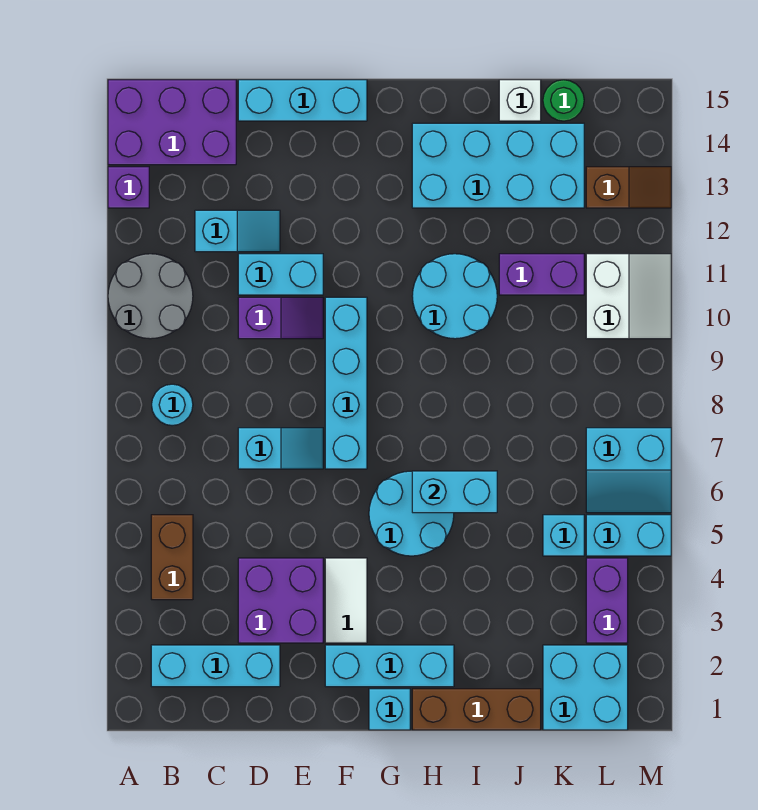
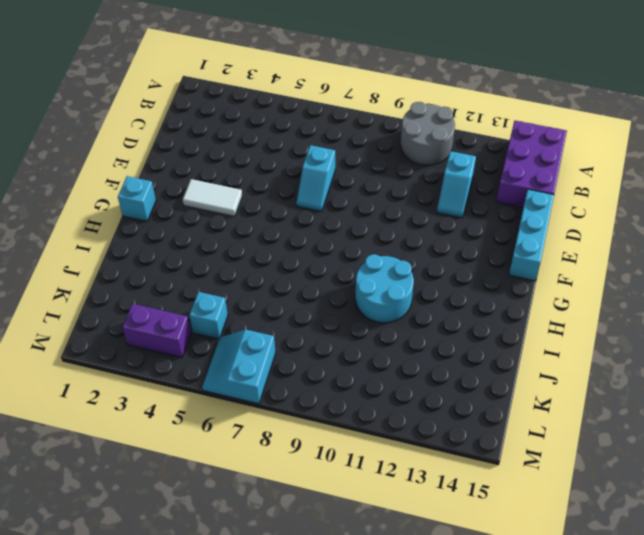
none -> purple brick A13 level 1
none -> cyan brick B2:D2 level 1
none -> brown brick B4:B5 level 1
none -> cyan round brick B8 level 1

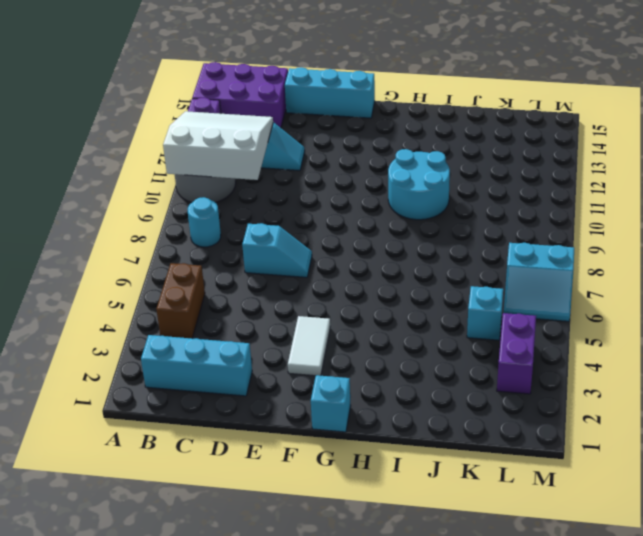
white slope A10:C12 level 2 top 10 -> none
none -> purple brick D3:E4 level 1
none -> purple slope D10:E10 level 1 top D
none -> cyan brick D11:E11 level 1
none -> cyan brick F2:H2 level 1

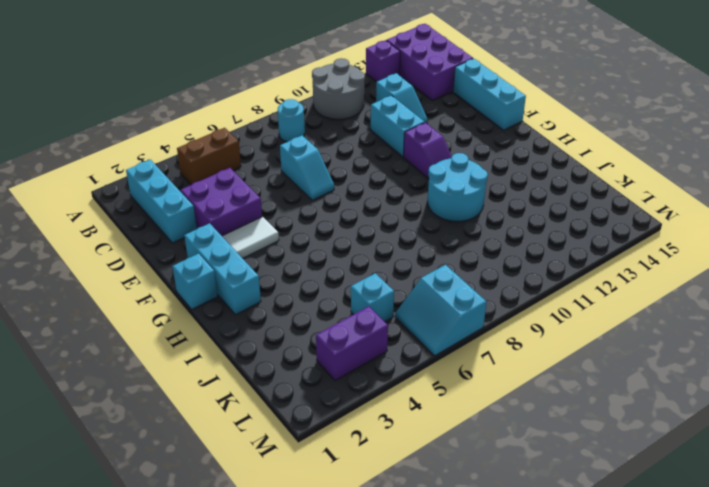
purple slope F11:G11 level 1 top F -> purple slope D10:E10 level 1 top D
none -> cyan brick F7:F10 level 1
none -> cyan round brick G5:H6 level 1
none -> brown brick H1:J1 level 1
none -> cyan brick H13:K14 level 1

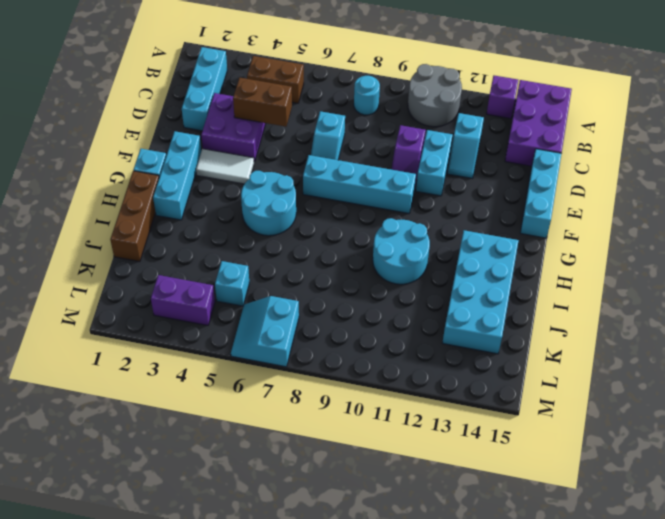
brown brick D4:D5 level 2 -> none
none -> purple brick J11:K11 level 1
none -> white brick J15 level 1
none -> cyan brick K1:L2 level 1
none -> green round brick K15 level 1

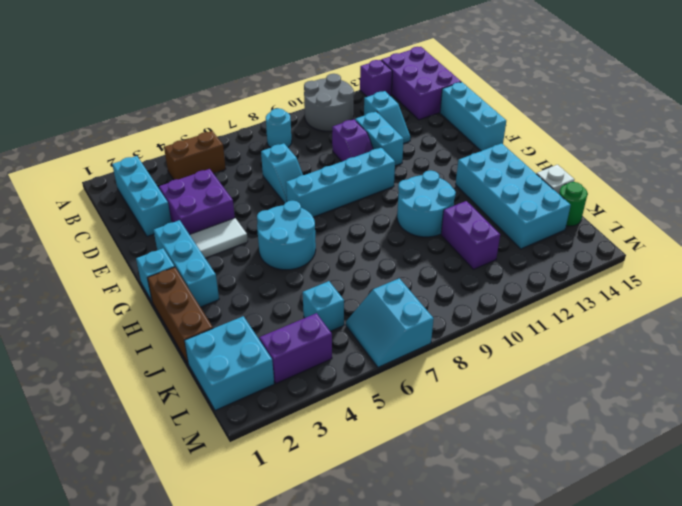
none -> cyan brick L5:M5 level 1
none -> white slope L10:M11 level 1 top L
none -> brown slope L13:M13 level 1 top L
none -> cyan brick H6:I6 level 2

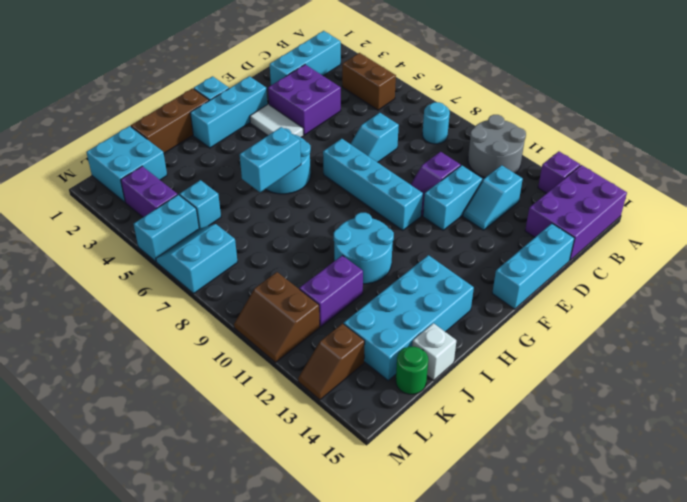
brown slope L10:M11 level 1 top L -> white slope L10:M11 level 1 top L

